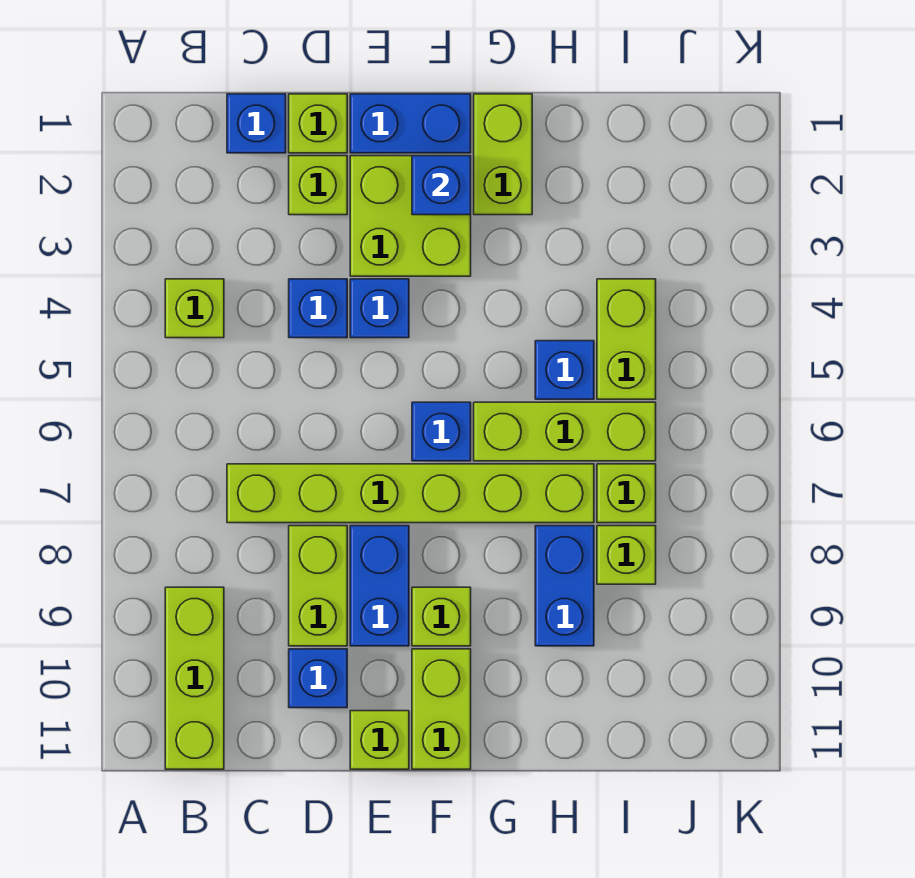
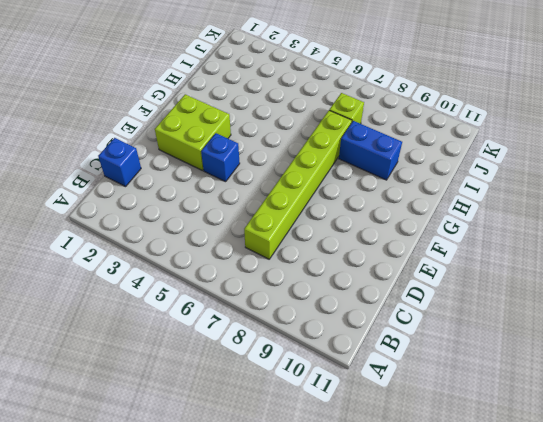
none -> lime brick B4 level 1
none -> lime brick B9:B11 level 1
none -> lime brick D1 level 1

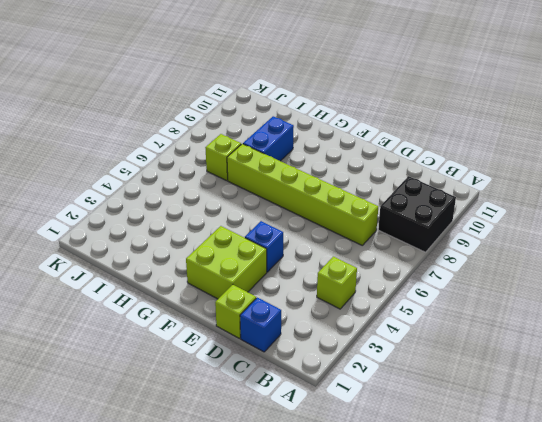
black brick A8:B9 level 1 -> lime brick B9:B11 level 1
none -> lime brick D2 level 1
none -> blue brick D4 level 1
none -> lime brick D8:D9 level 1

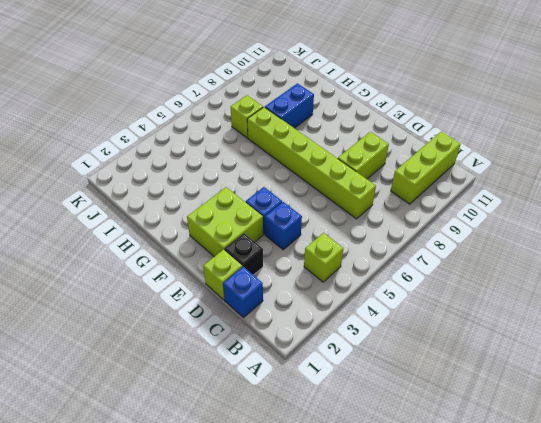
black brick D2 level 1 -> lime brick D2 level 1
none -> blue brick D10 level 1
none -> blue brick E1:F1 level 1
none -> blue brick E8:E9 level 1

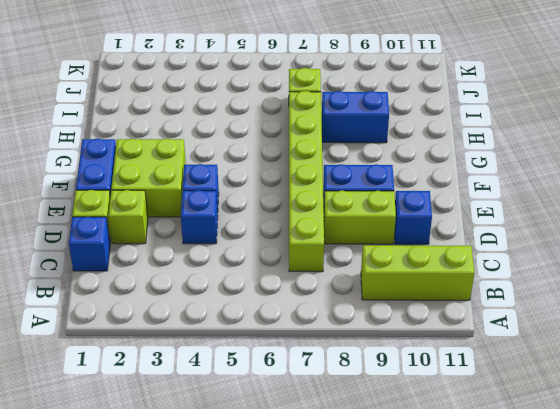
none -> lime brick B4 level 1
none -> lime brick E11 level 1
none -> blue brick F6 level 1

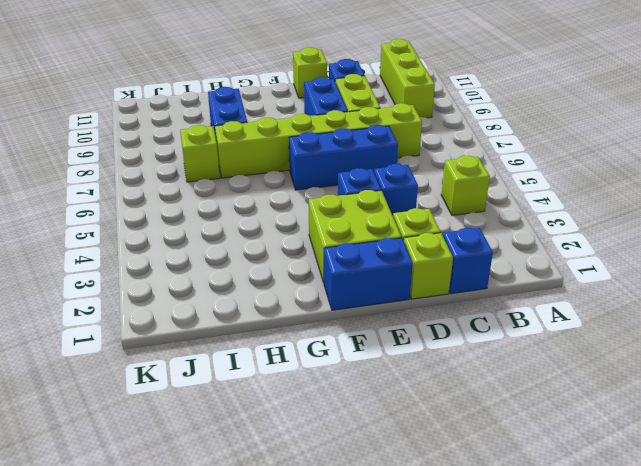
blue brick D6:F6 level 1 -> blue brick F6 level 1
none -> lime brick F9 level 1
none -> lime brick F10:F11 level 1
none -> lime brick G1:G2 level 1

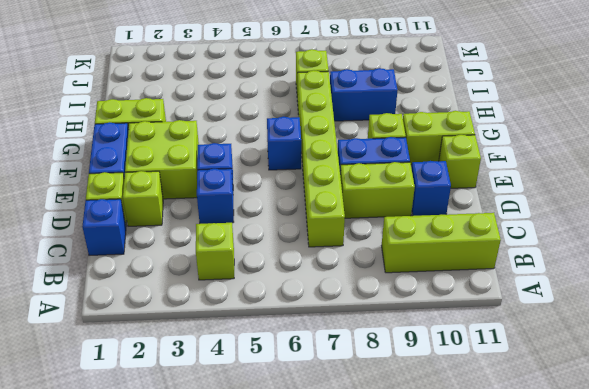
none -> lime brick G6:I6 level 1
none -> blue brick H5 level 1
none -> lime brick I4:I5 level 1

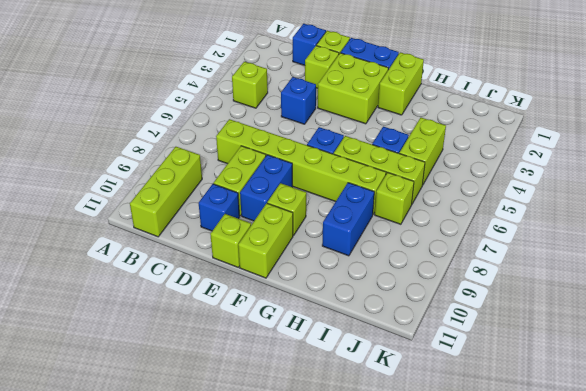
none -> blue brick E4 level 1
none -> lime brick I8 level 1
none -> blue brick F2 level 2

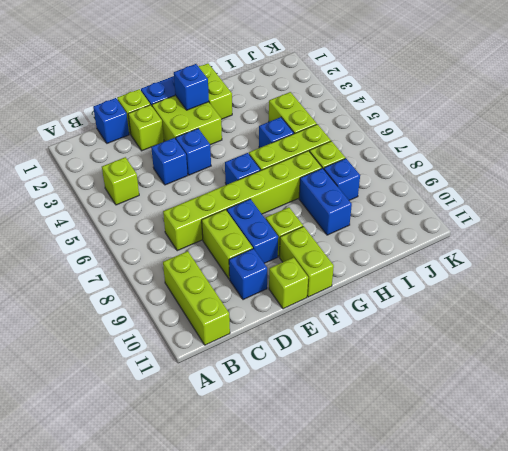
blue brick I8 level 1 -> lime brick I8 level 1

